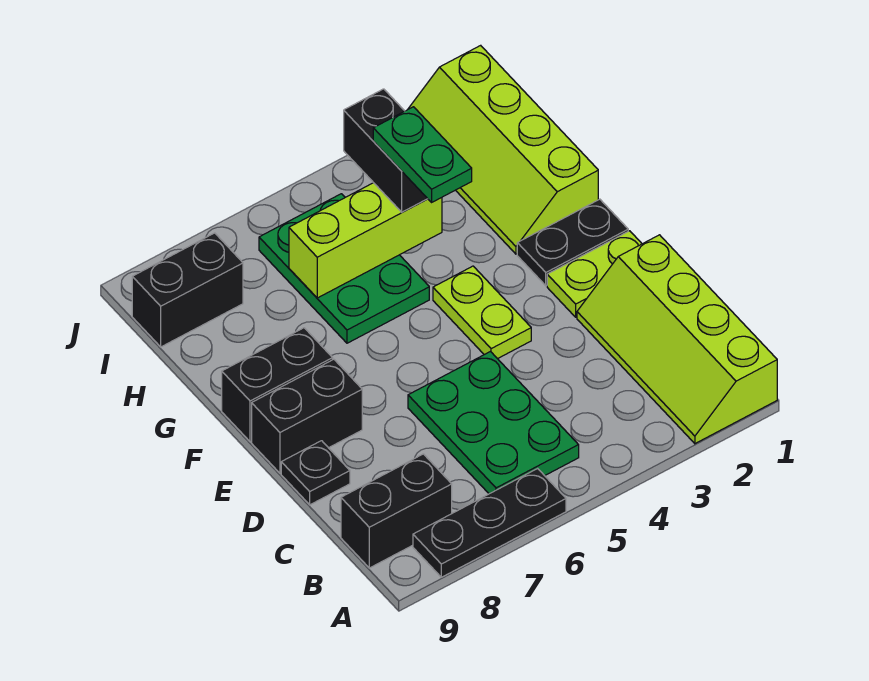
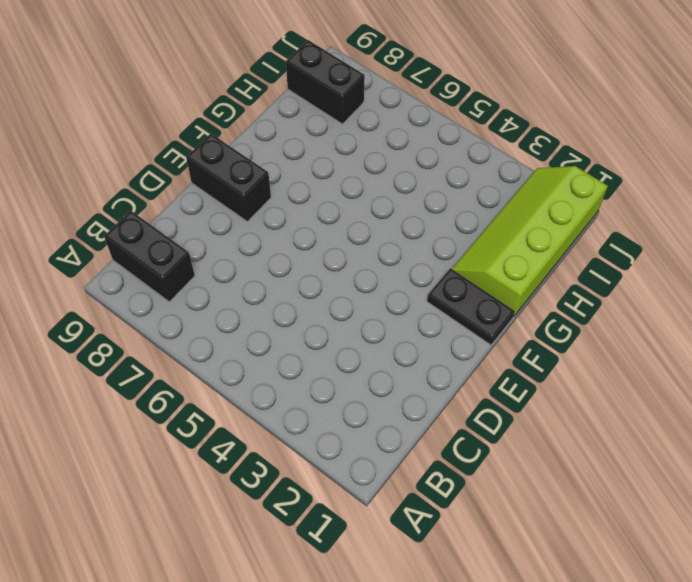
none -> lime slope A1:D2 level 1 top 1
none -> black plate A6:A8 level 1
none -> green plate B5:D6 level 1

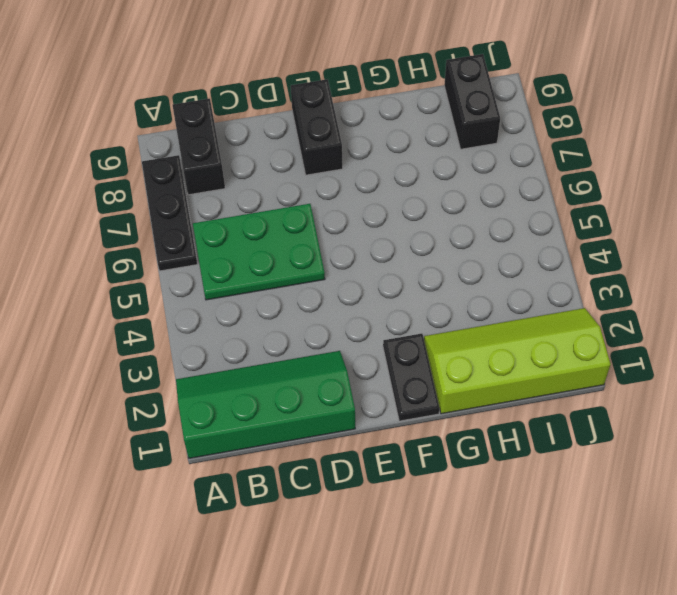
green slope A1:D2 level 1 top 1 -> lime slope A1:D2 level 1 top 1
none -> black plate D9 level 1
none -> lime plate E1:E2 level 1
none -> lime plate E4:F4 level 1

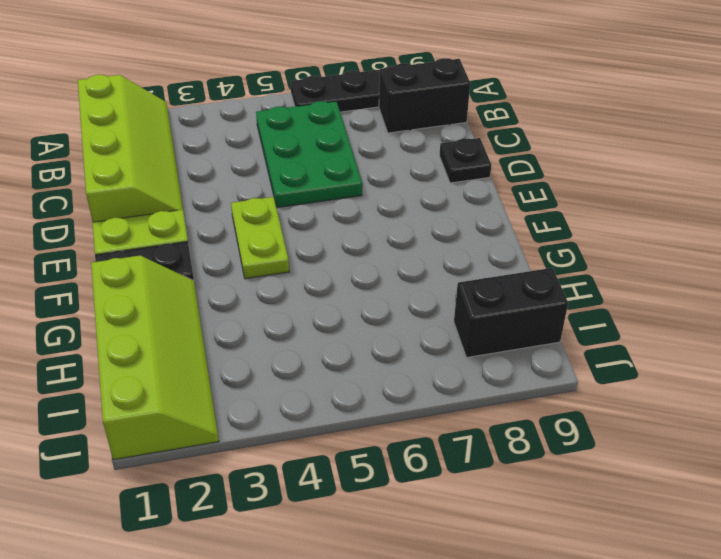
none -> black brick E8:E9 level 1
none -> black brick F8:F9 level 1
none -> green plate G5:I6 level 1

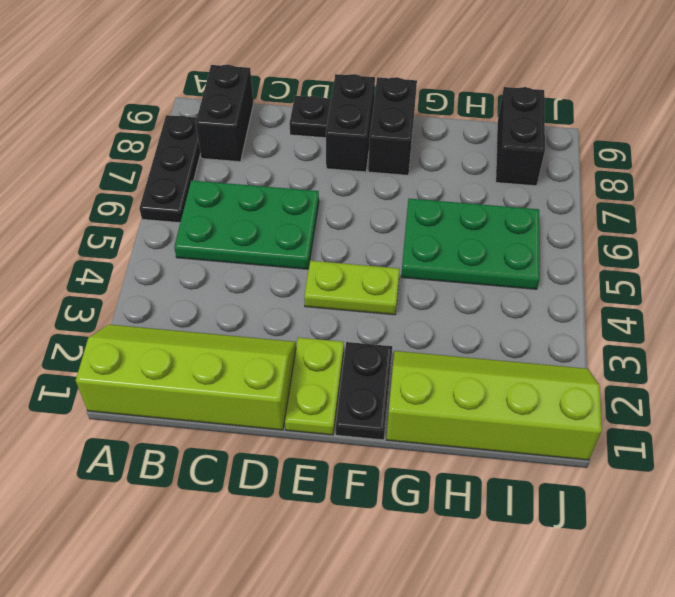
none -> lime brick H4:H6 level 2
none -> black brick H4:I4 level 3
none -> green plate G4:H4 level 4

